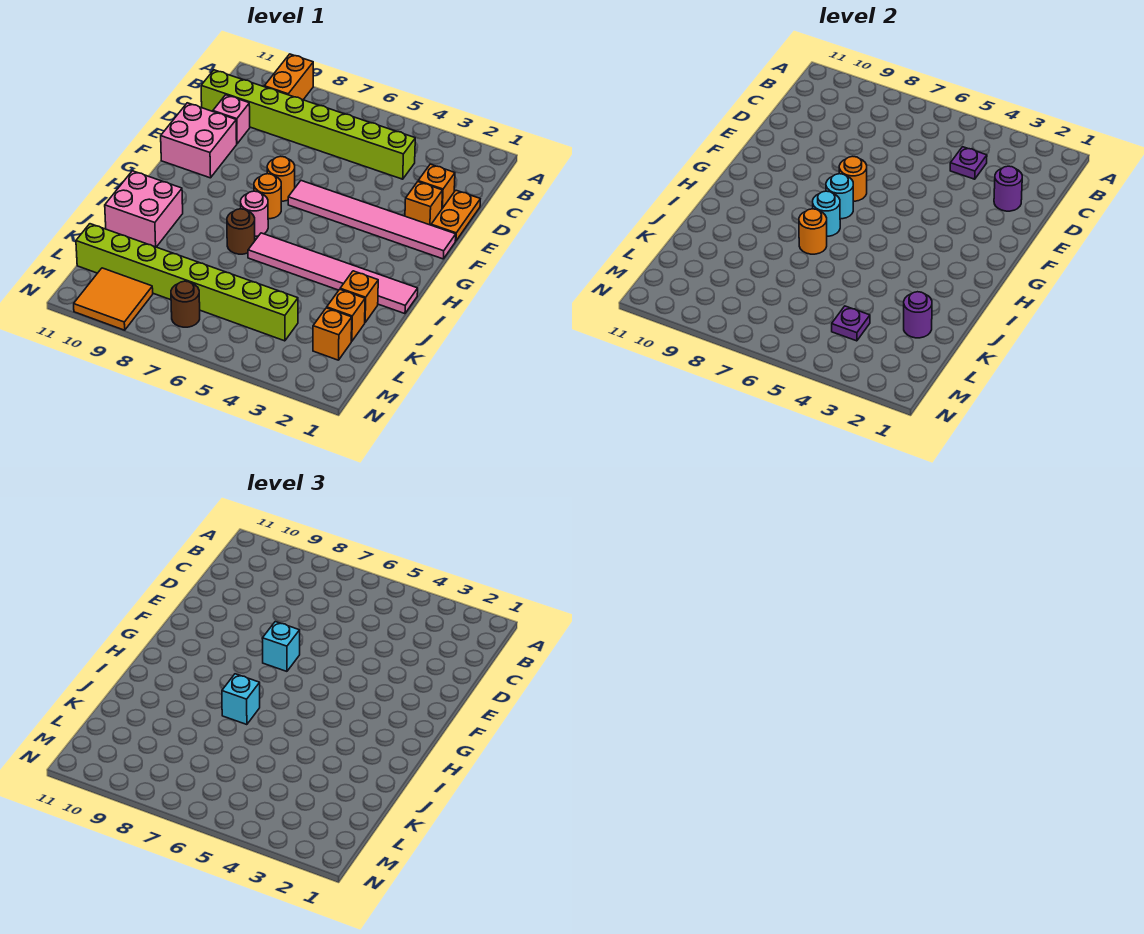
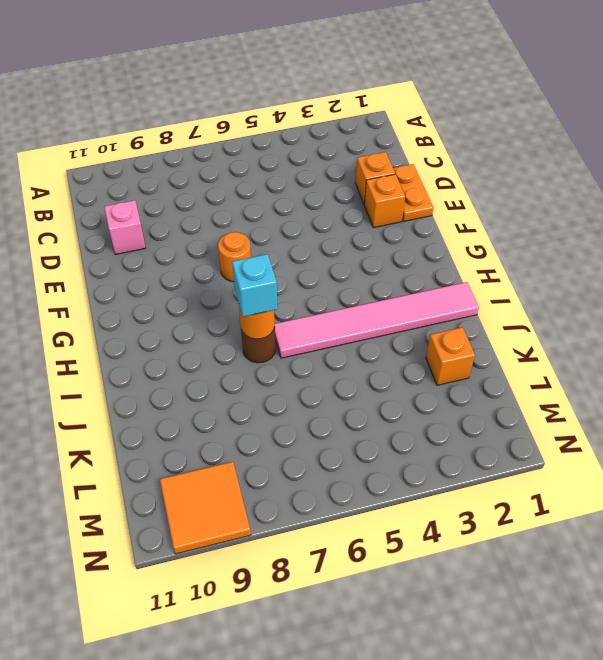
none -> orange brick A9:B9 level 1
none -> lime brick C4:C11 level 1
none -> pink brick E10:F11 level 1
none -> pink tile F1:F6 level 1

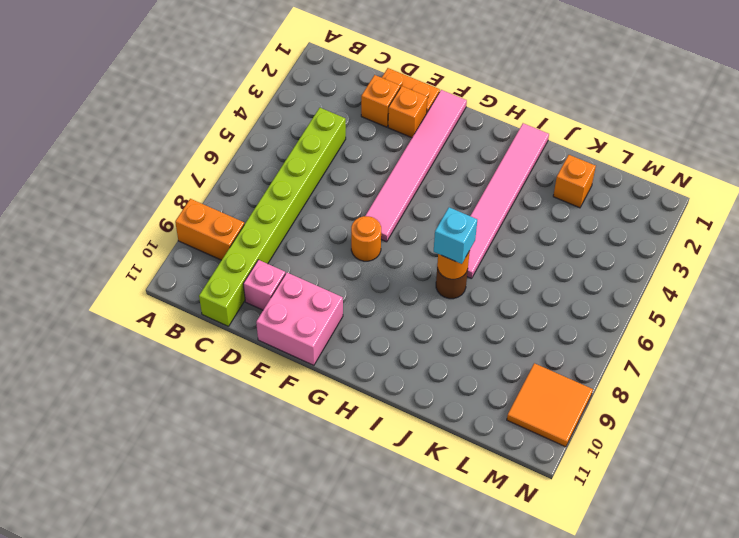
none -> orange round brick G7 level 1
none -> pink round brick H7 level 1
none -> pink brick I10:J11 level 1
none -> orange brick J2 level 1

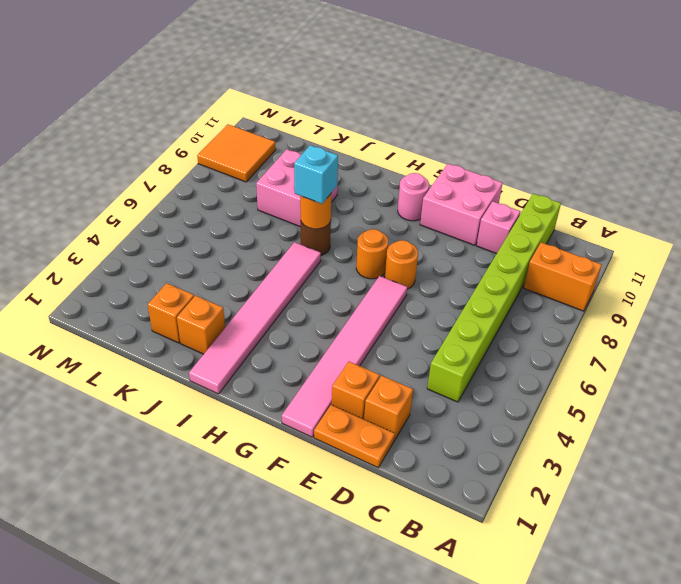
pink round brick G10 level 1 -> pink round brick H7 level 1
pink brick J8:K9 level 1 -> pink brick I10:J11 level 1
none -> orange brick L2 level 1
none -> lime brick L4:L11 level 1
none -> brown round brick M7 level 1
none -> purple plate C4 level 2

